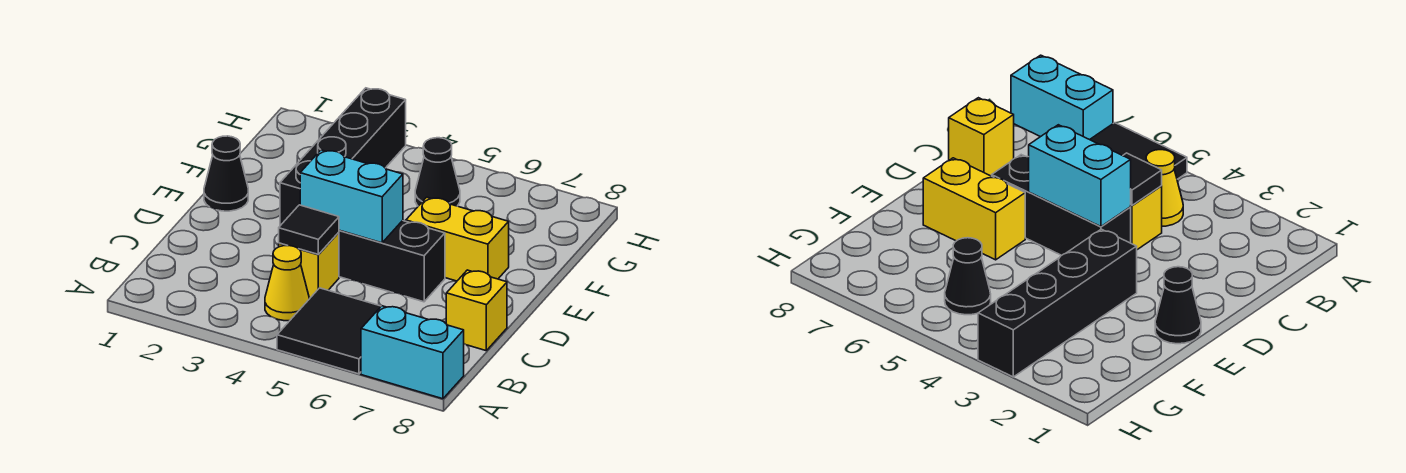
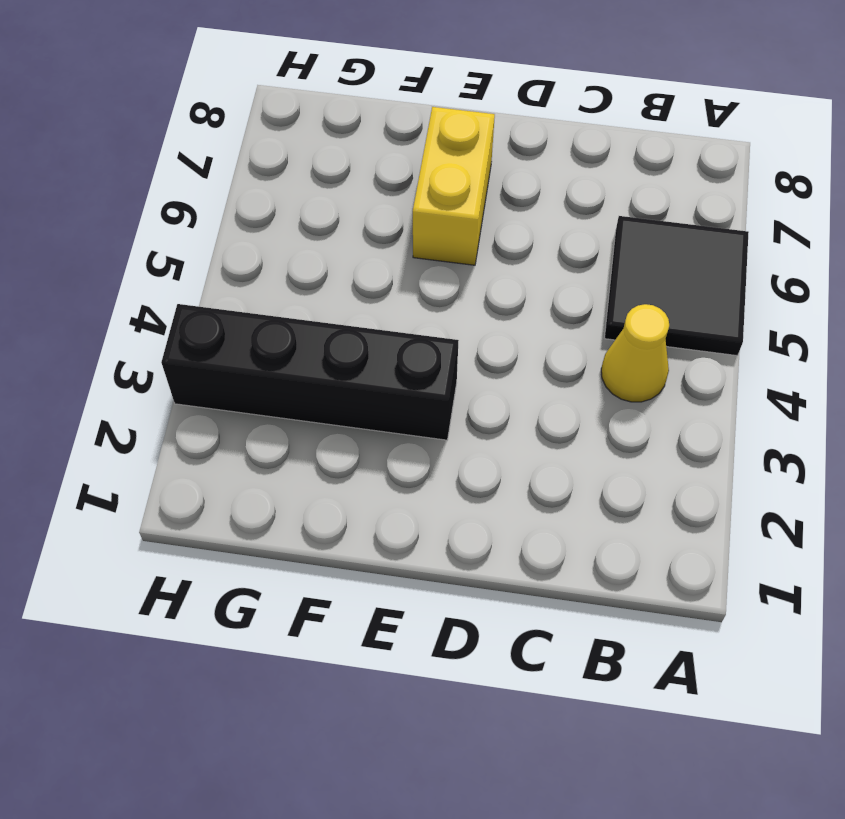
none -> cyan brick A7:A8 level 1
none -> yellow brick C4 level 1
none -> yellow brick C8 level 1

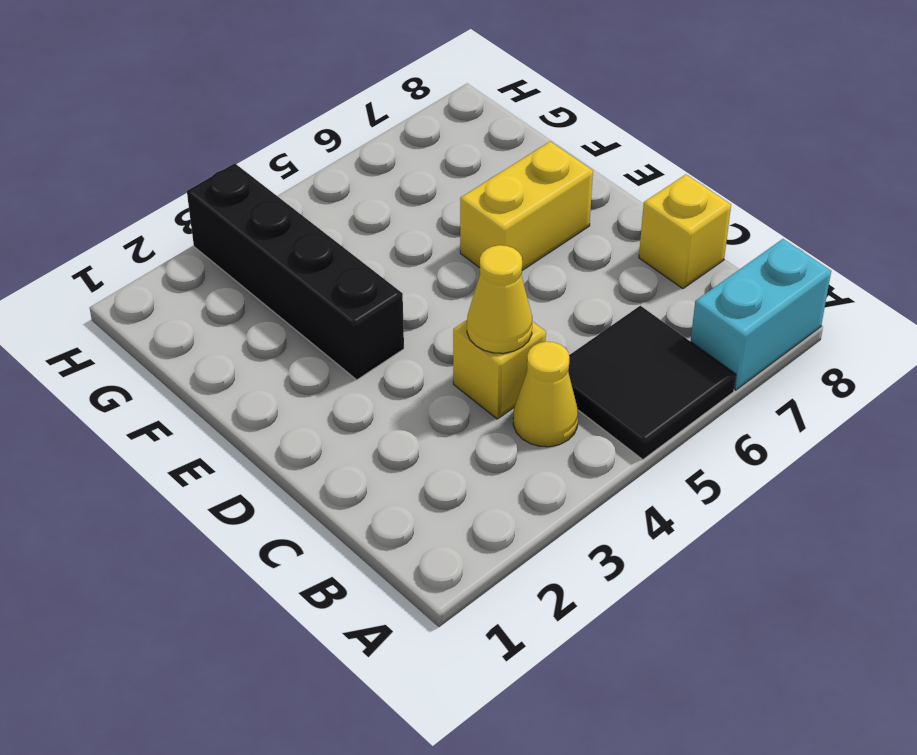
yellow cone C4 level 2 -> black tile C4 level 2
none -> black brick D4:D6 level 1
none -> black cone E1 level 1
none -> black cone G5 level 1

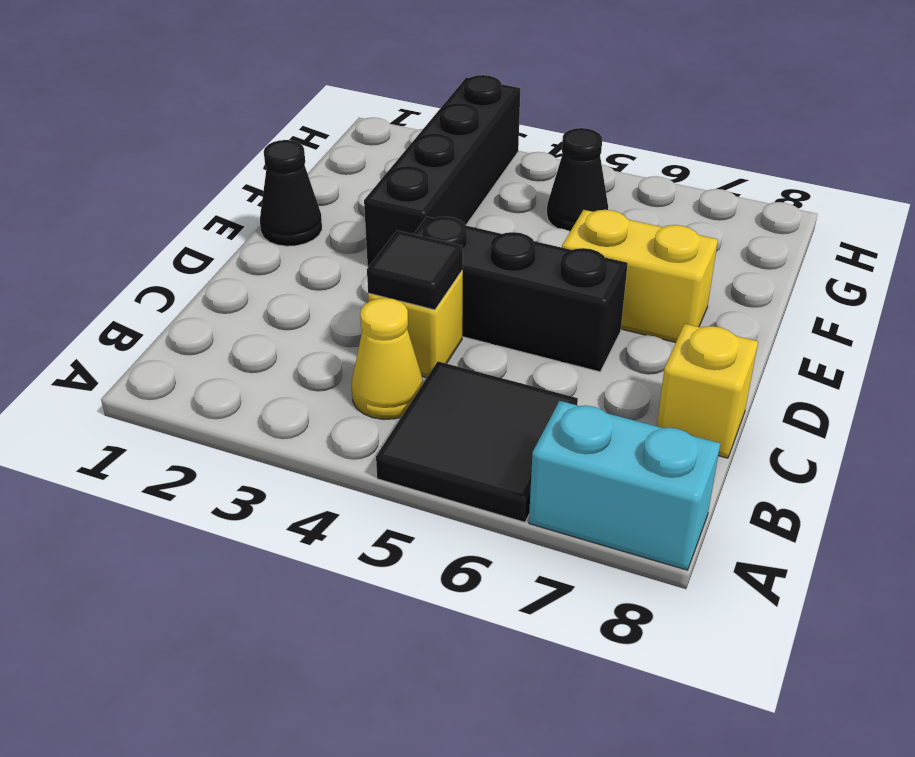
none -> cyan brick D4:D5 level 2

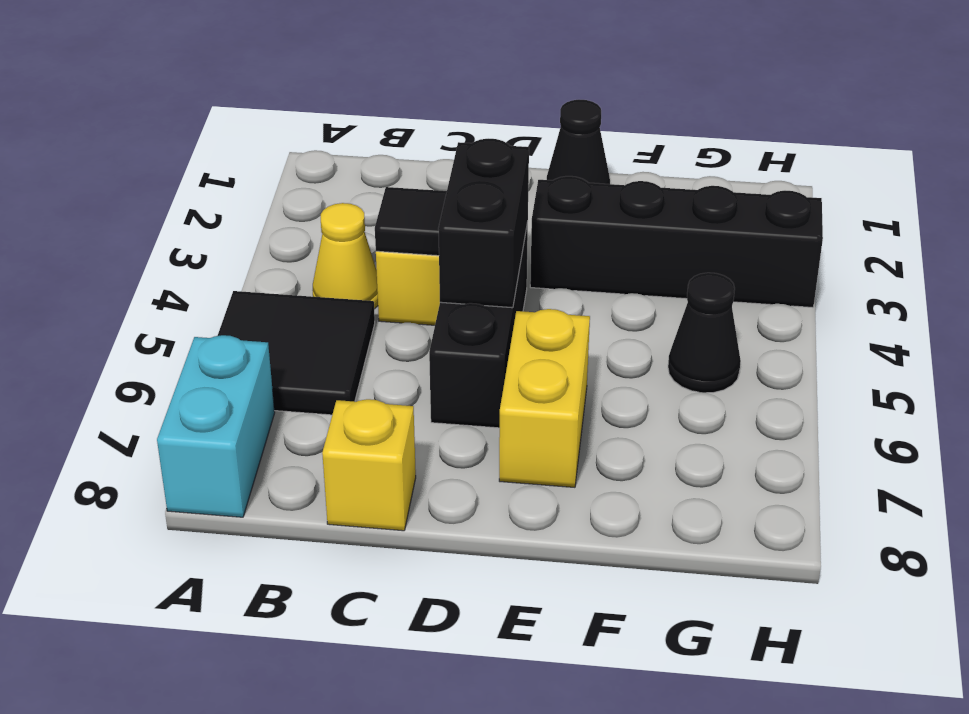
black brick D4:D5 level 2 -> cyan brick D4:D5 level 2

